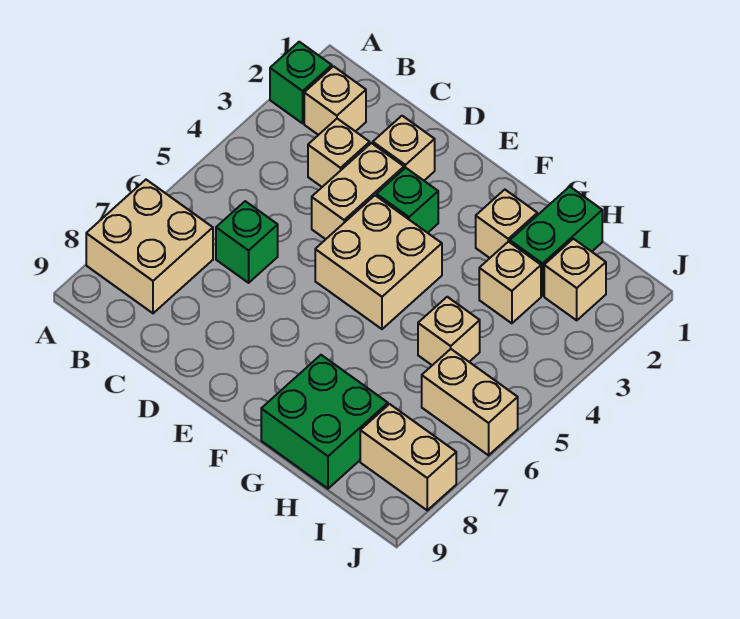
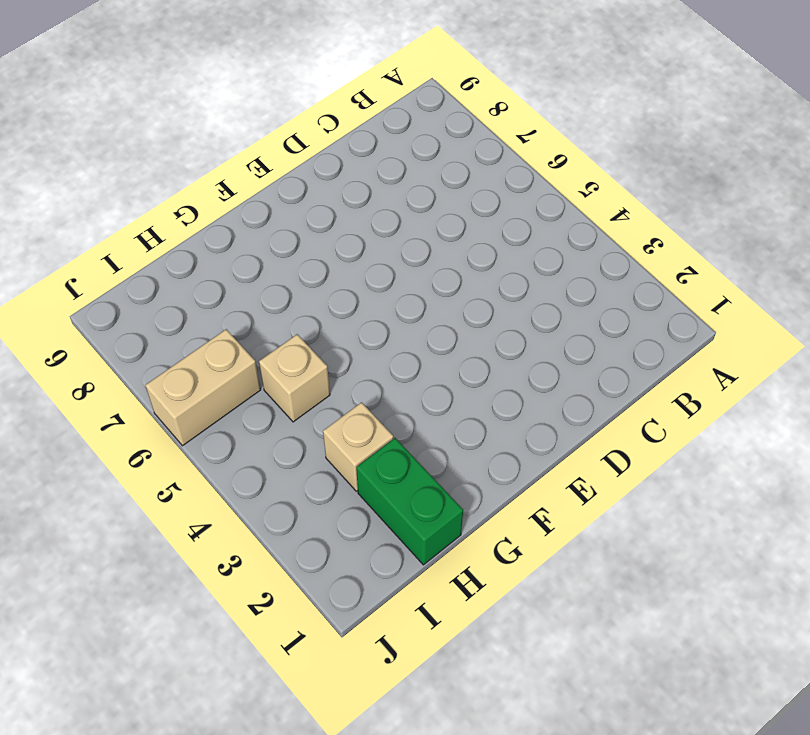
none -> green brick A2 level 1
none -> tan brick A7:B8 level 1
none -> tan brick B2 level 1

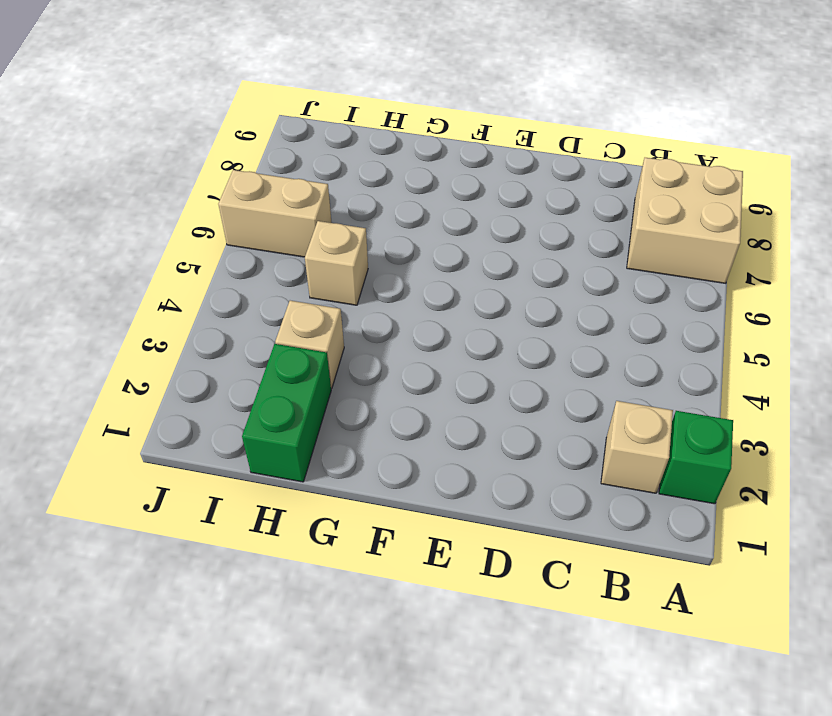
none -> tan brick C3 level 1
none -> green brick C6 level 1
none -> tan brick D2 level 1

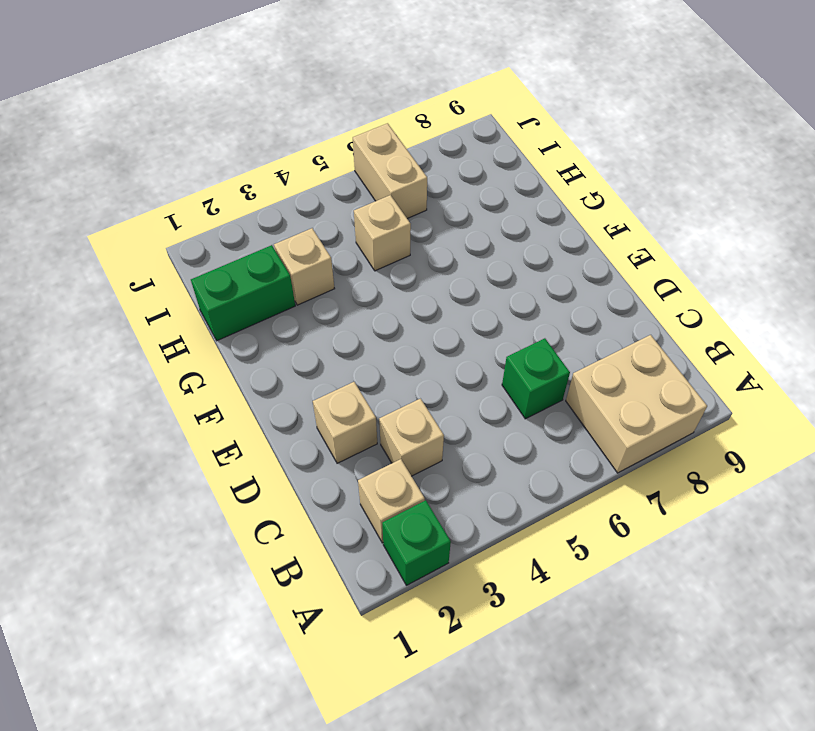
none -> tan brick D3:D4 level 1
none -> green brick E3 level 1
none -> tan brick E4:F5 level 1

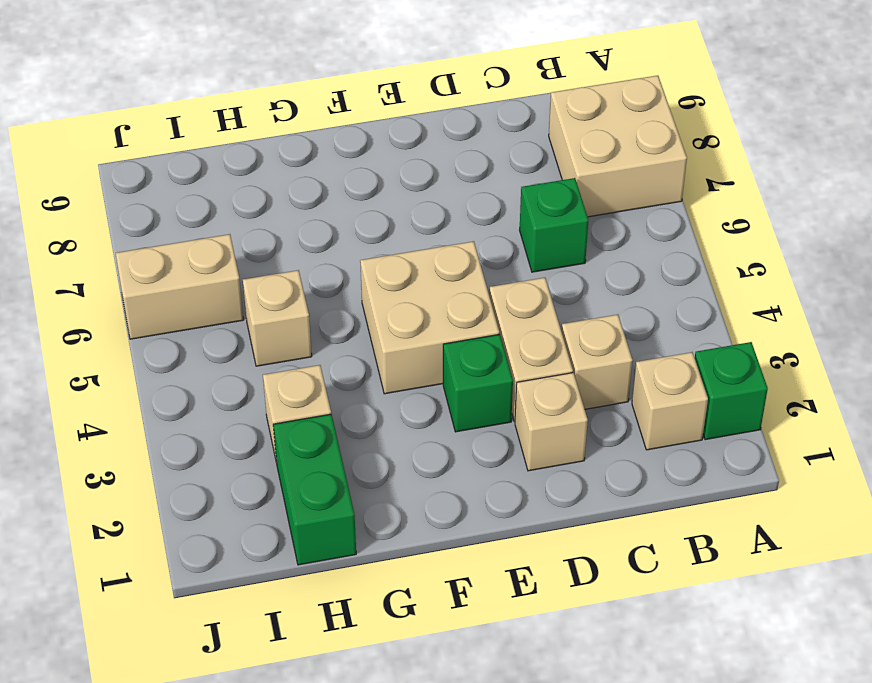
none -> tan brick G2 level 1
none -> green brick G8:H9 level 1
none -> tan brick I2 level 1

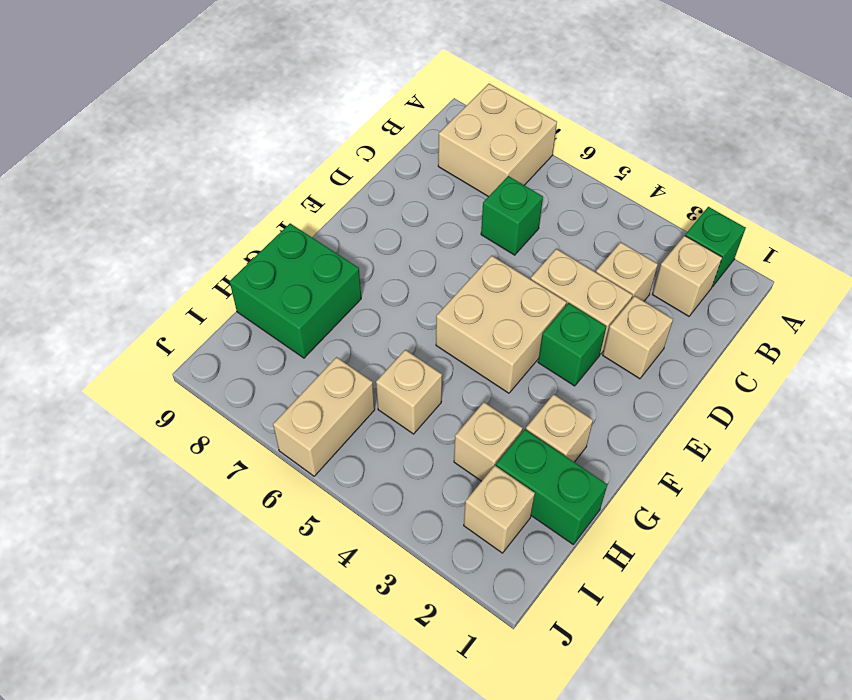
none -> tan brick I8:J8 level 1

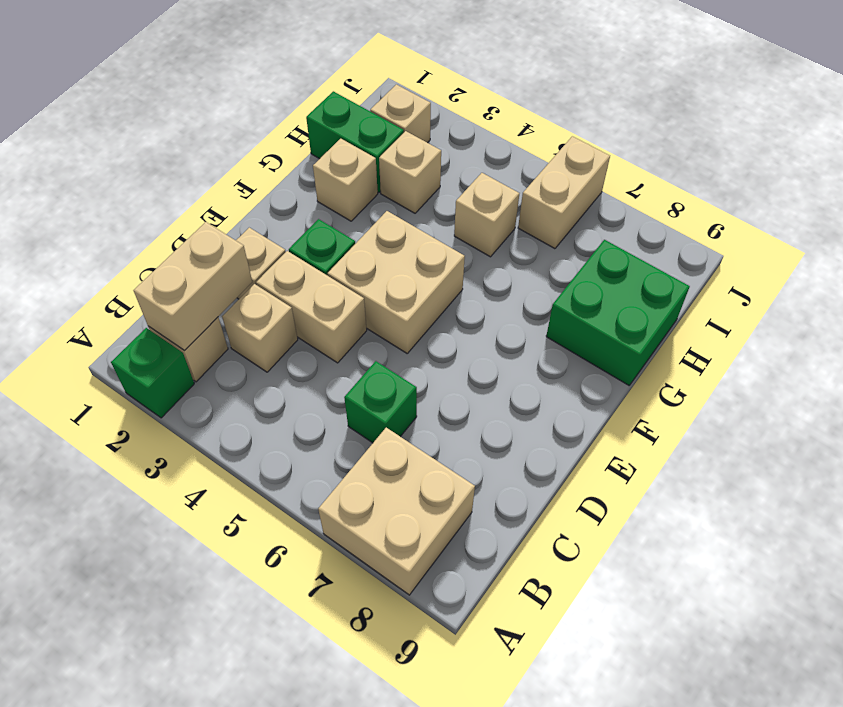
tan brick B2:C2 level 2 -> tan brick I8:J8 level 1

